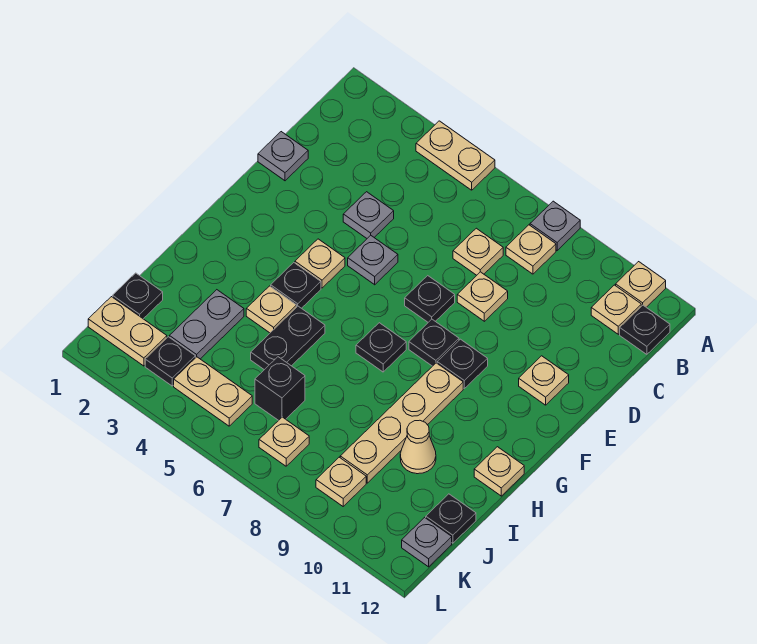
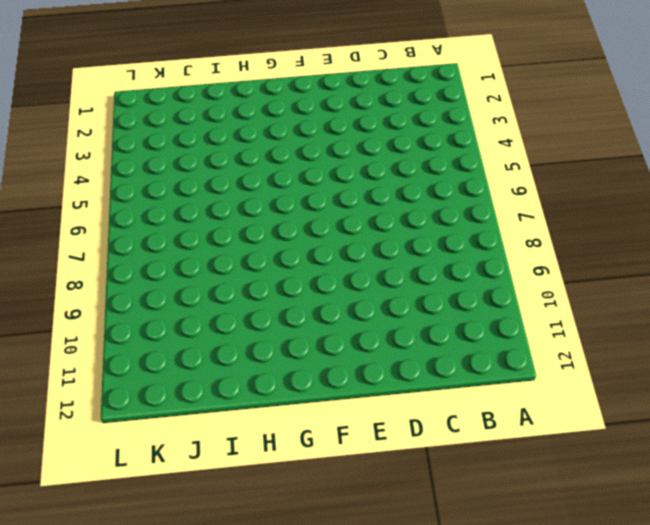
none -> tan plate A4:A5 level 1
none -> grey plate A8 level 1
none -> tan plate A11 level 1
none -> tan plate B8 level 1

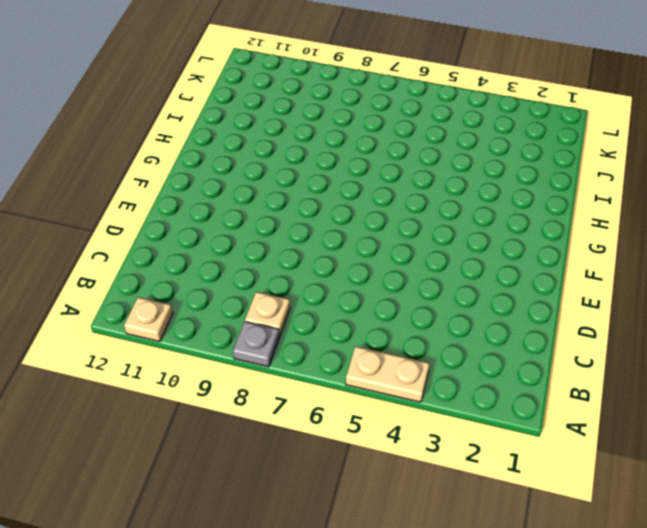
none -> tan plate B11 level 1
none -> black plate B12 level 1
none -> tan plate C7 level 1
none -> grey plate D1 level 1

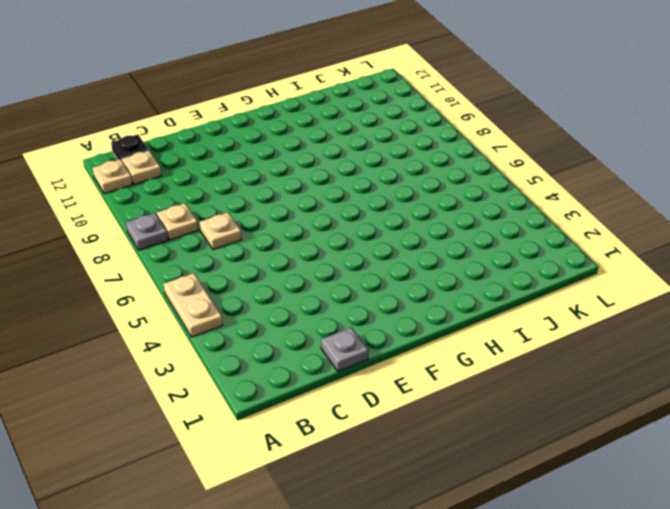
none -> grey plate D4 level 1
none -> tan plate D8 level 1
none -> grey plate E5 level 1
none -> black plate E7 level 1

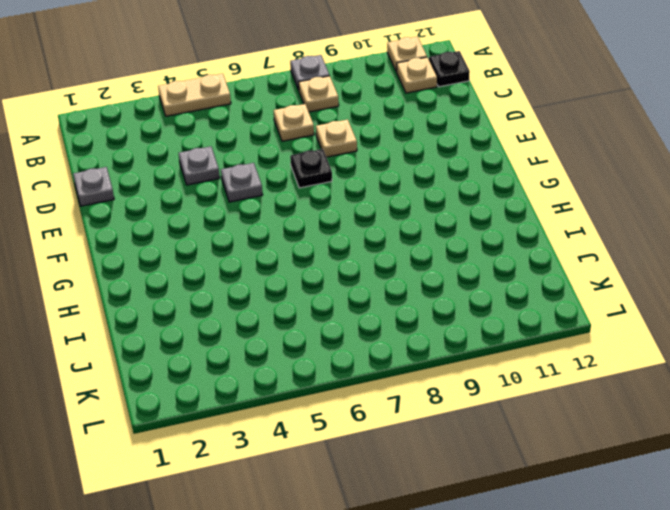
none -> tan plate E11 level 1
none -> tan plate F4 level 1
none -> black plate F8 level 1
none -> black plate F9 level 1

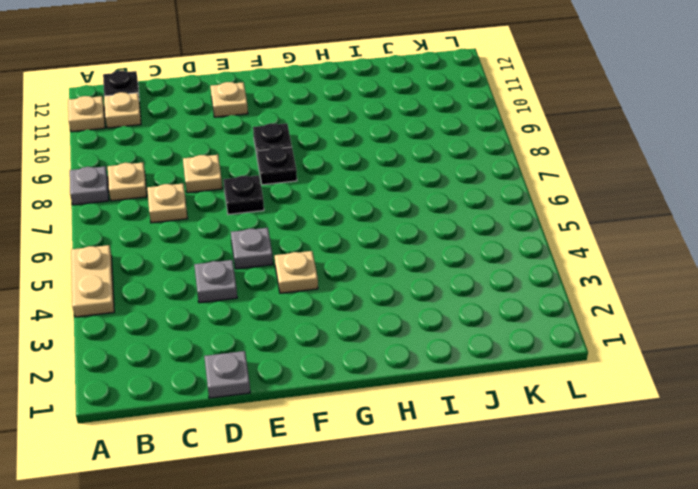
none -> black plate G4 level 1
none -> black plate G7 level 1
none -> tan plate G9:J9 level 1
none -> tan plate H4 level 1

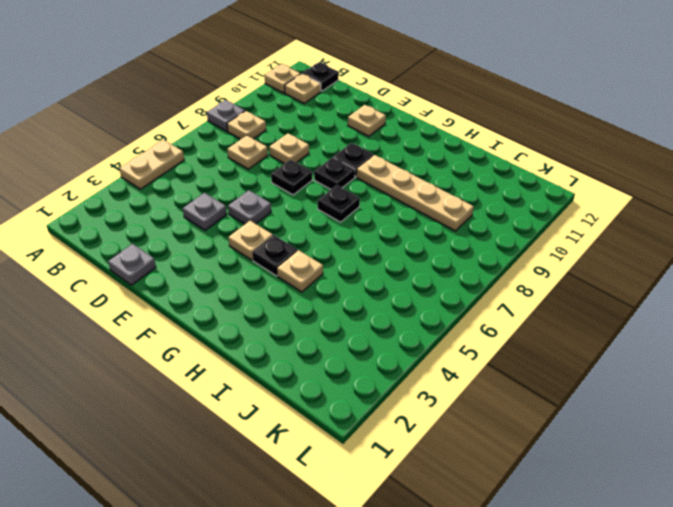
none -> black plate H5:I5 level 1
none -> tan plate H12 level 1
none -> grey plate I3:J3 level 1
none -> tan cone I10 level 1

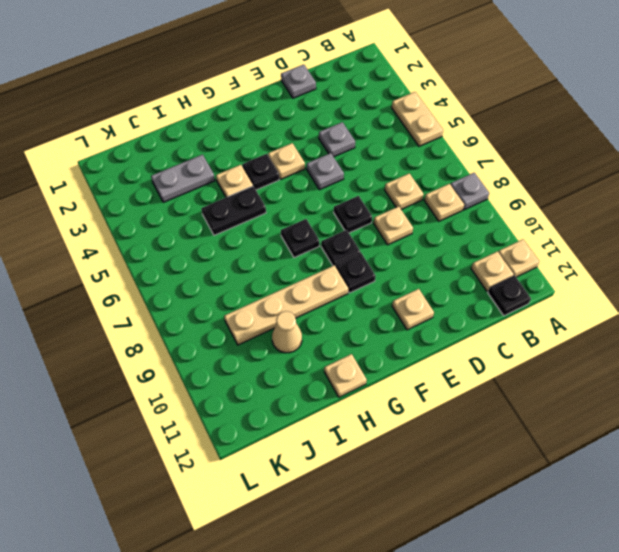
none -> black plate J1 level 1
none -> black brick J6 level 1
none -> black plate J12 level 1
none -> tan plate K1:K2 level 1

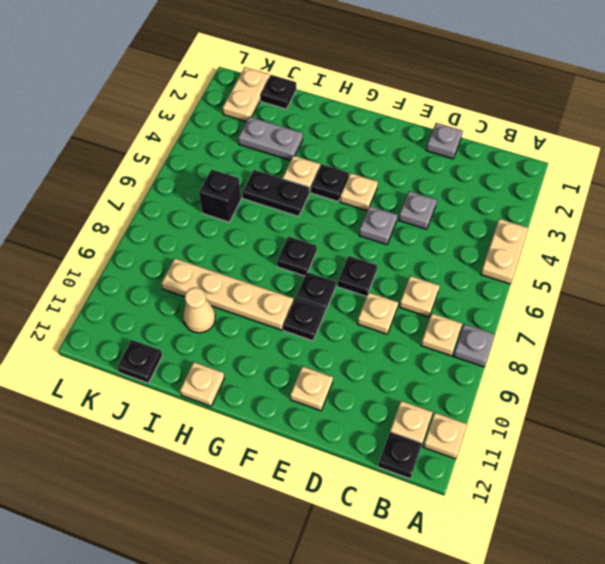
none -> black plate K3 level 1
none -> tan plate K4:K5 level 1
none -> tan plate K7 level 1
none -> tan plate K9 level 1

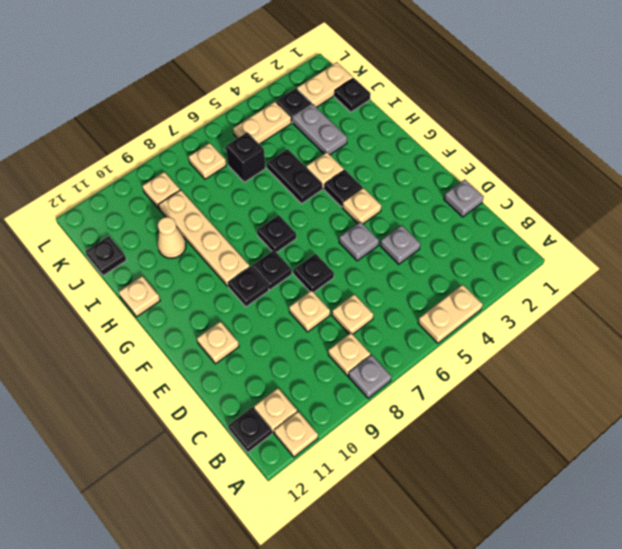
none -> grey plate K12 level 1

